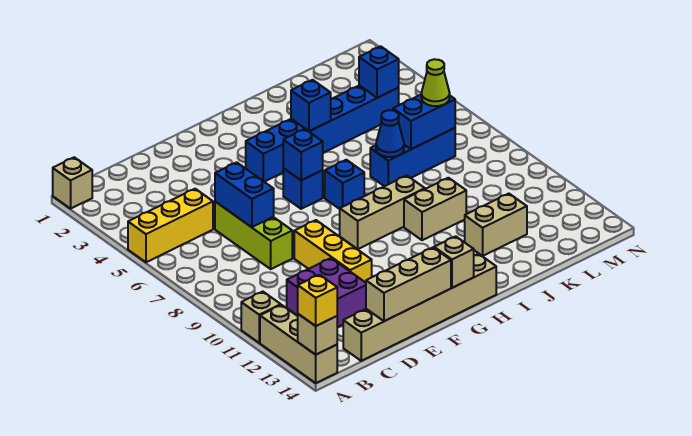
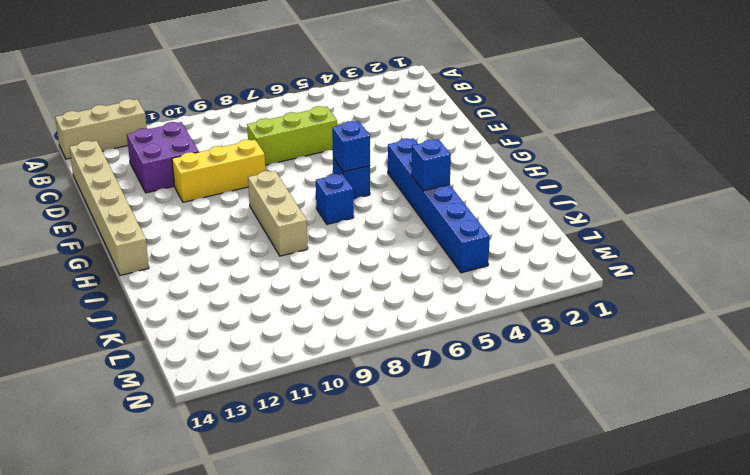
none -> tan brick A1 level 1
none -> yellow brick A5:C5 level 1
none -> tan brick A11 level 1

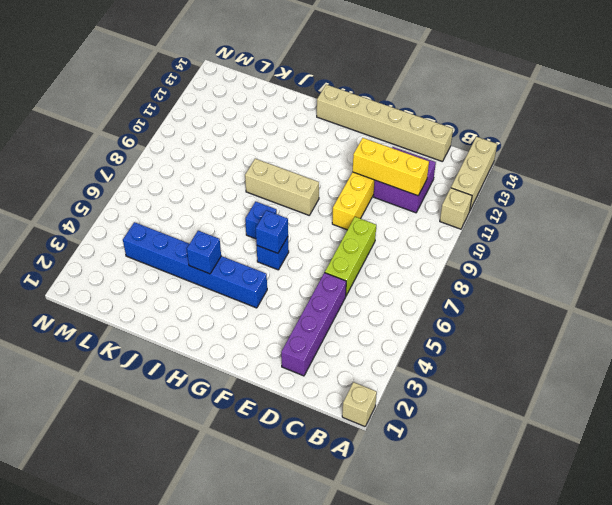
yellow brick C11:E11 level 2 -> yellow brick A5:C5 level 1
purple brick D2:D5 level 1 -> none
none -> tan brick I10:J10 level 1
none -> blue brick J7:L7 level 1
none -> tan brick J12:K12 level 1

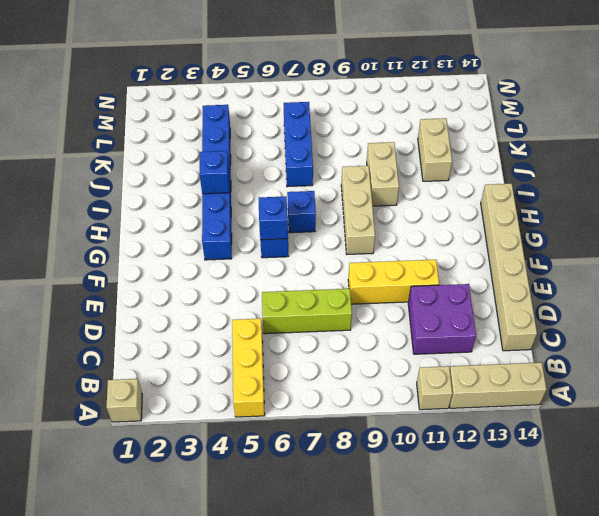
none -> tan brick A14 level 2
none -> blue brick D6:D7 level 2
none -> tan brick D14:F14 level 2

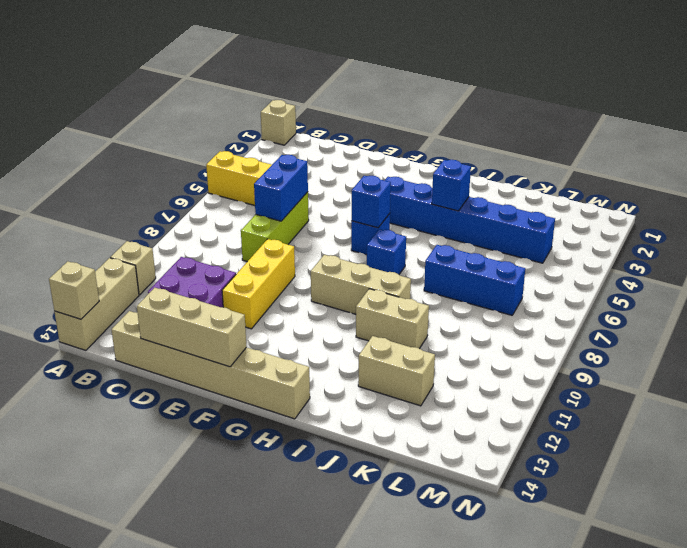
none -> tan brick G14 level 2
none -> blue cone J7 level 2
none -> blue brick K7:L7 level 2

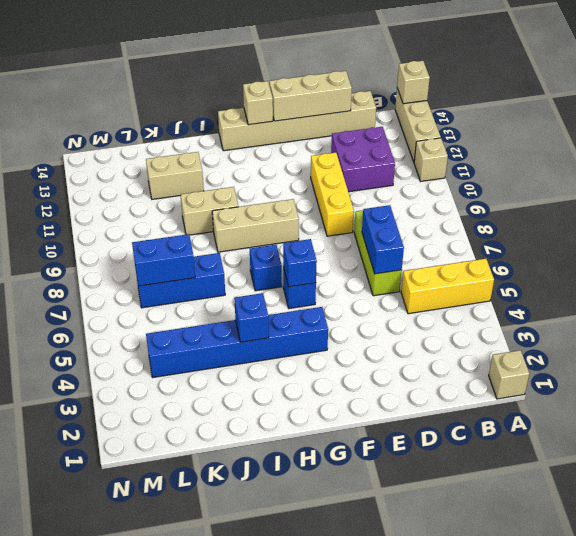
none -> blue cone J7 level 2
none -> blue brick L4 level 2
none -> yellow brick A14 level 3

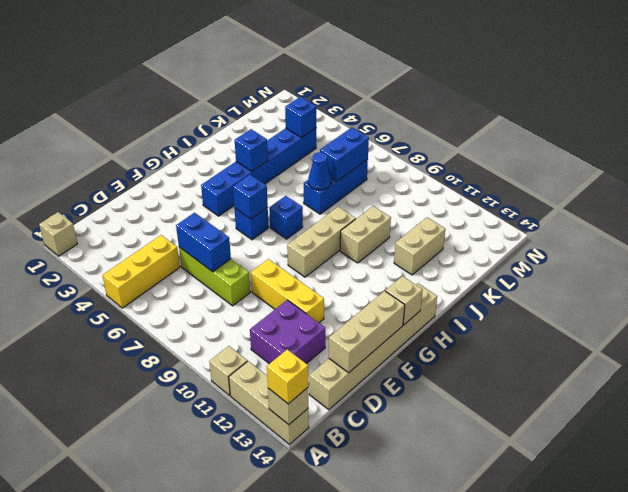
none -> lime cone L7 level 3

